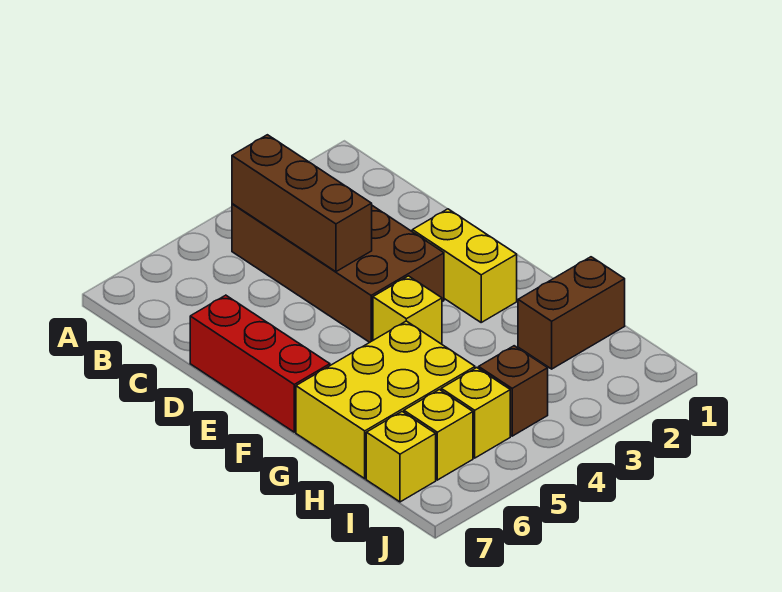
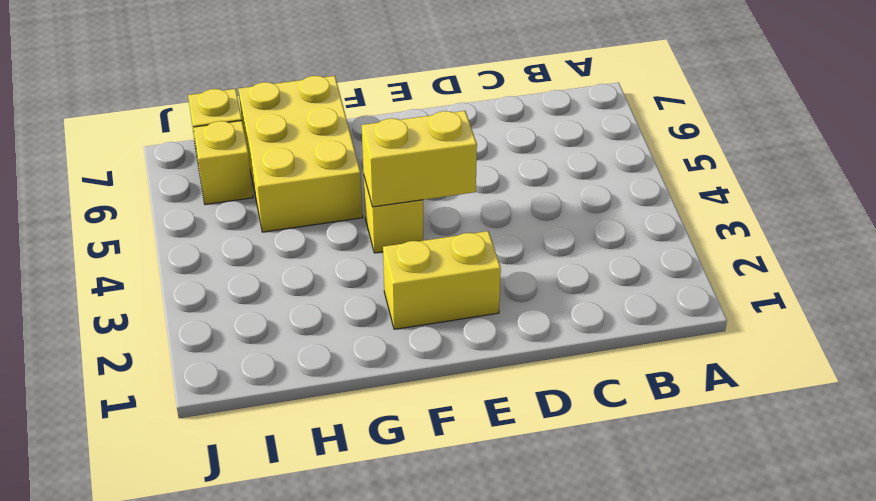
yellow brick E4:F4 level 2 -> none
none -> brown brick B3:E4 level 1
none -> red brick D7:F7 level 1

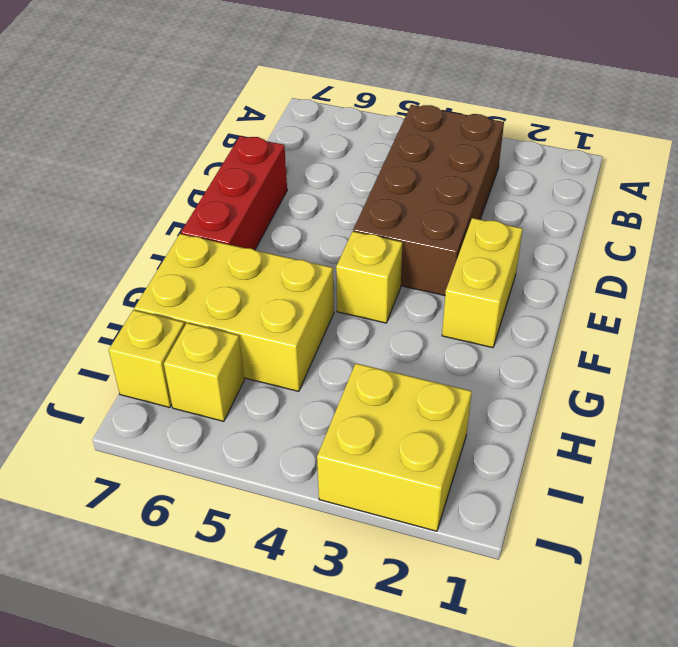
yellow brick I2:J3 level 1 -> none
none -> brown brick H1:H2 level 1
none -> brown brick I4 level 1

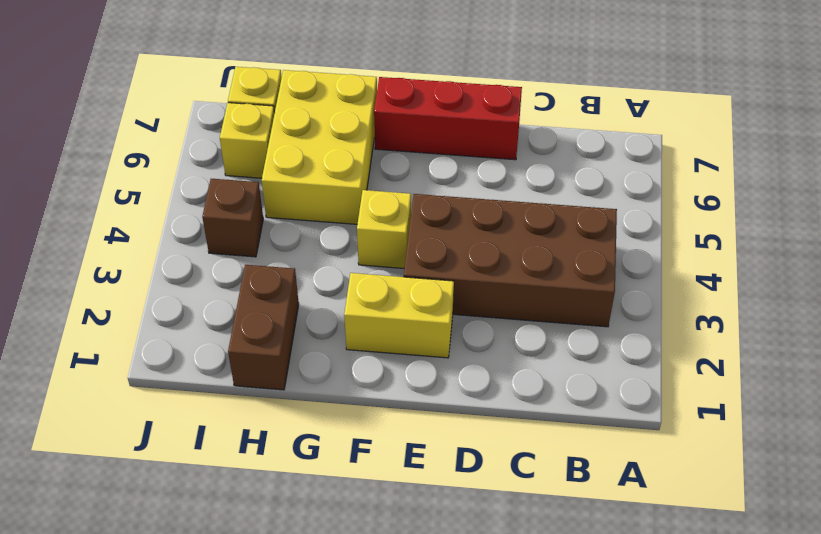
none -> yellow brick I5 level 1
none -> brown brick B4:D4 level 2

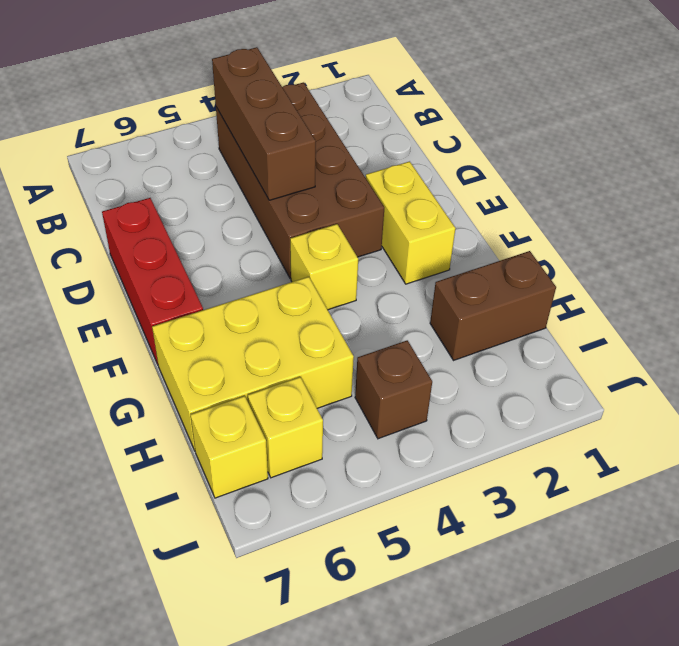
none -> yellow brick I5 level 1

